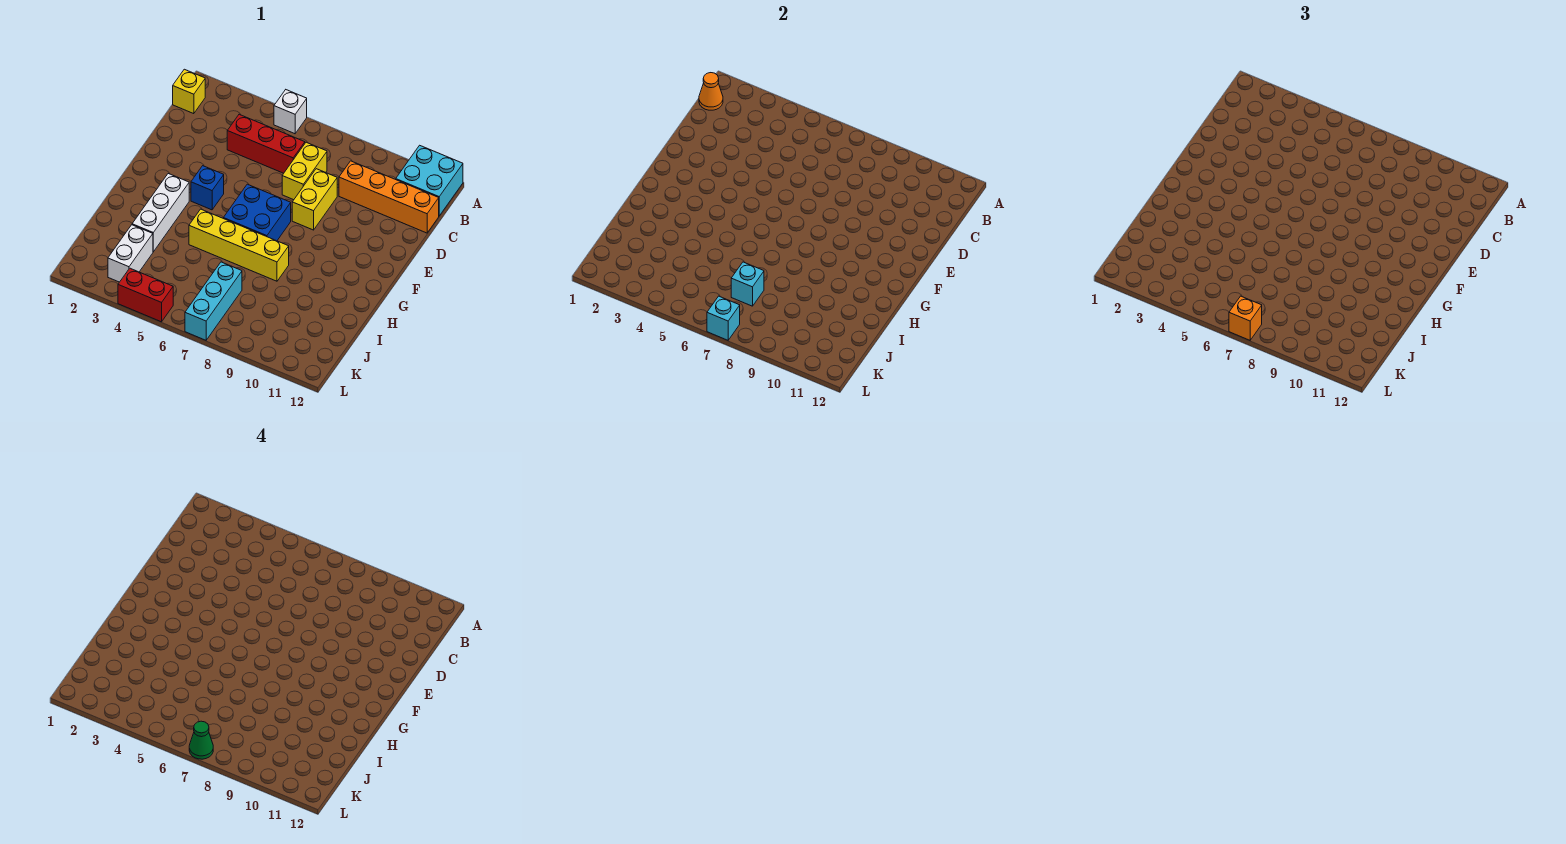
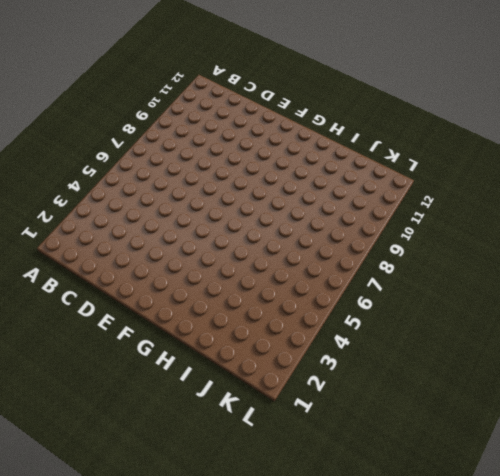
none -> white brick A5 level 1
none -> cyan brick A11:B12 level 1
none -> yellow brick B1 level 1

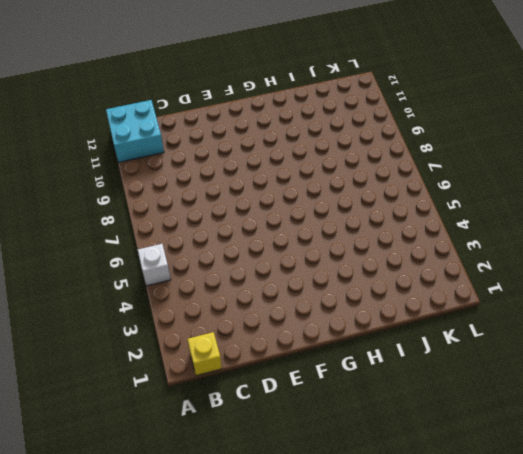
none -> red brick C4:C6 level 1
none -> yellow brick C7:D7 level 1
none -> orange brick C9:C12 level 1

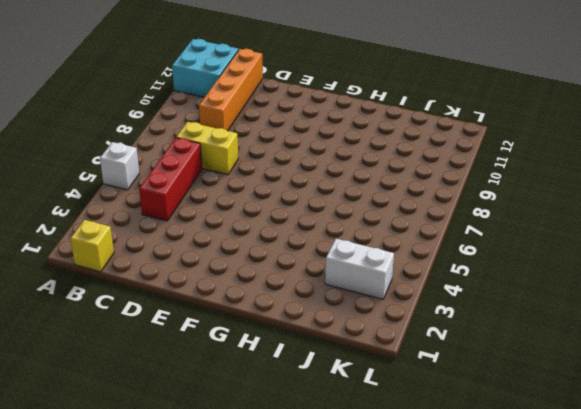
none -> yellow brick D8:E8 level 1
none -> blue brick F4 level 1
none -> blue brick F6:G7 level 1

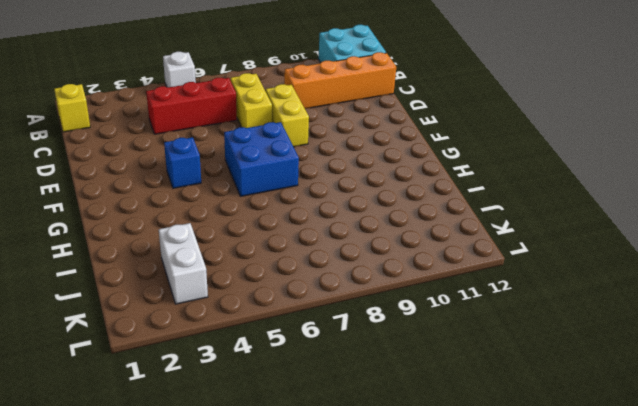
none -> white brick G3:I3 level 1
none -> yellow brick H5:H8 level 1
none -> cyan brick J7:L7 level 1

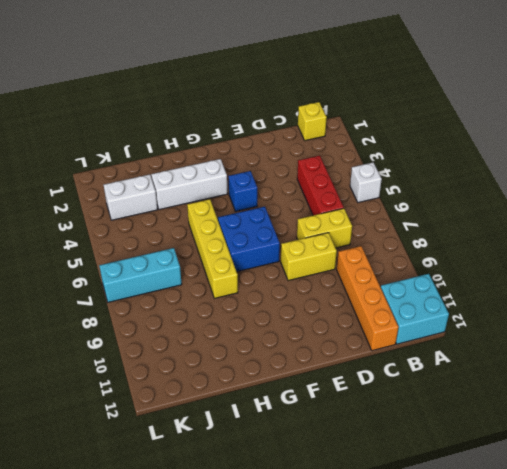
none -> red brick L4:L5 level 1
none -> orange cone B1 level 2
none -> cyan brick J7 level 2

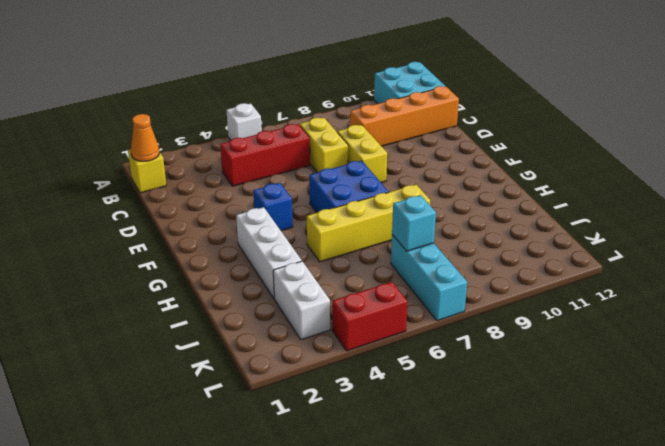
none -> cyan brick L7 level 2
none -> orange brick L7 level 3
none -> green cone L7 level 4

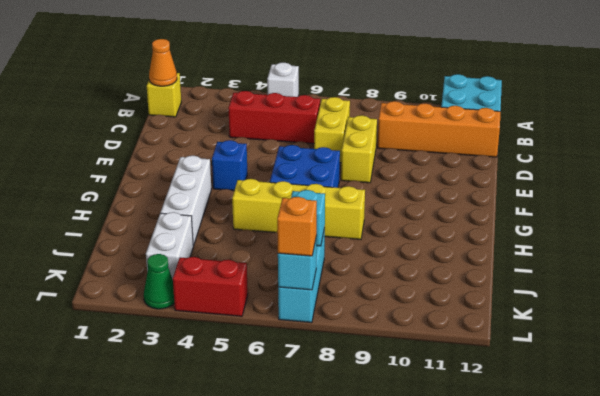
green cone L3 level 1 -> green cone L7 level 4

